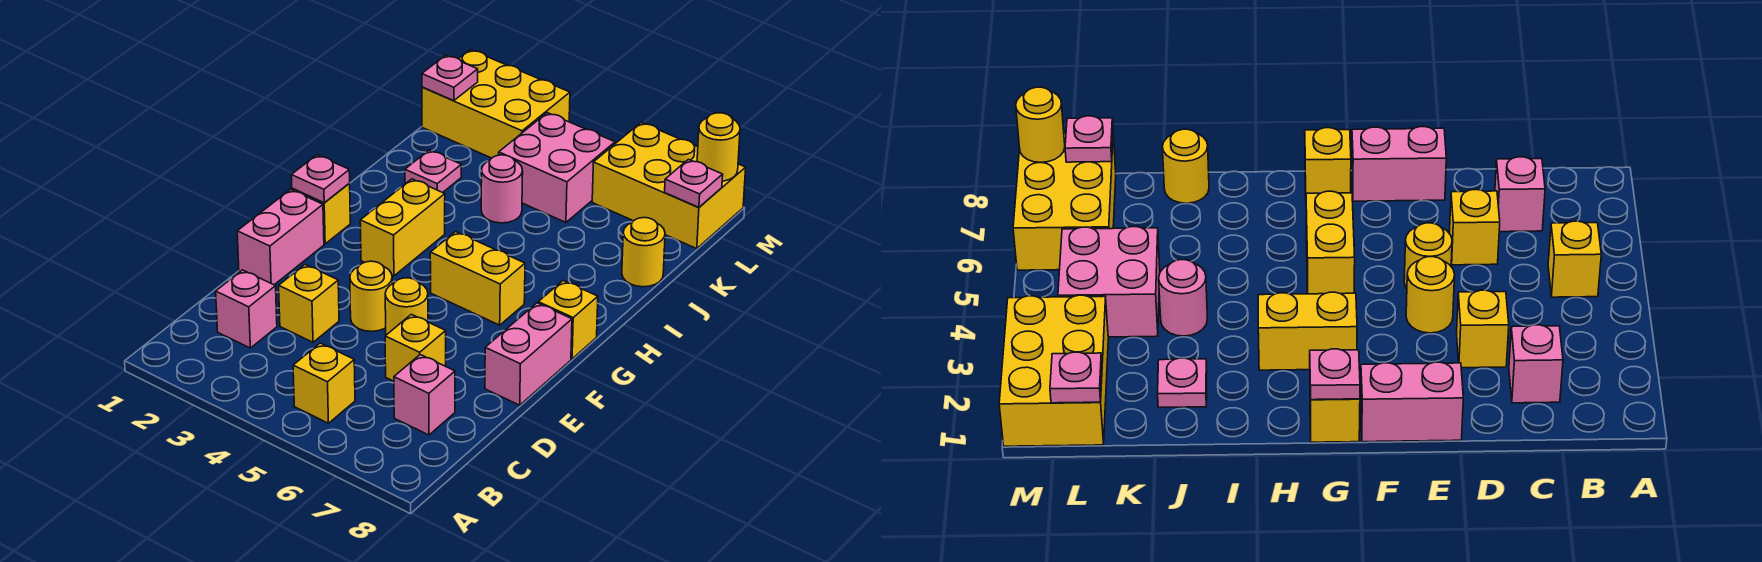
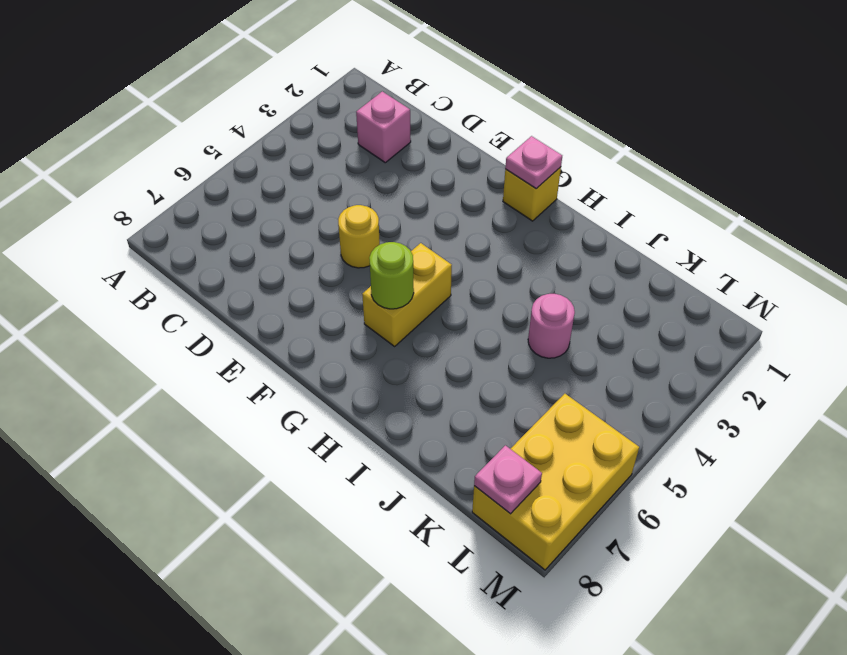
lime round brick G6 level 2 -> none
none -> yellow brick B5 level 1
none -> pink brick C7 level 1
none -> yellow brick D3 level 1

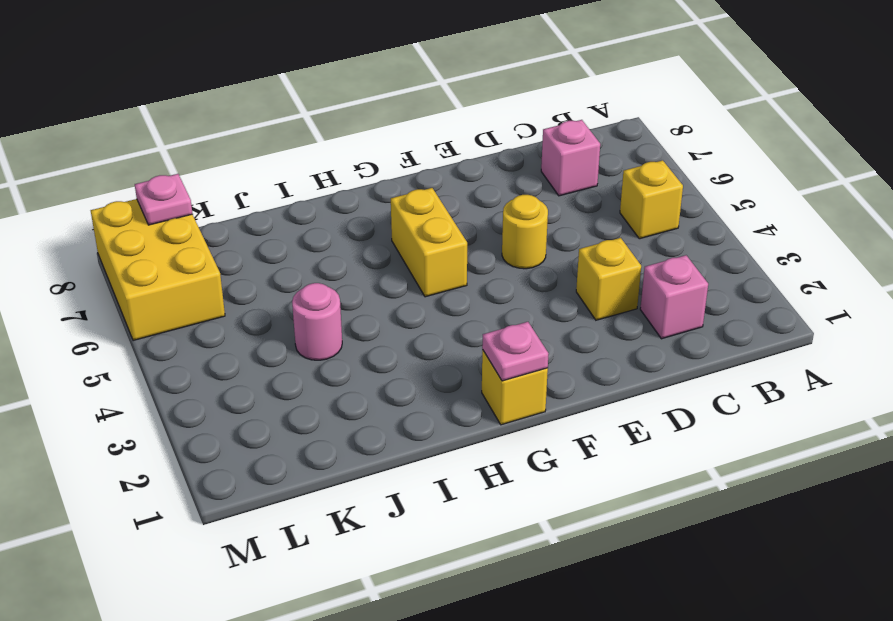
none -> yellow brick D6 level 1
none -> pink brick E1:F1 level 1
none -> yellow round brick E4 level 1

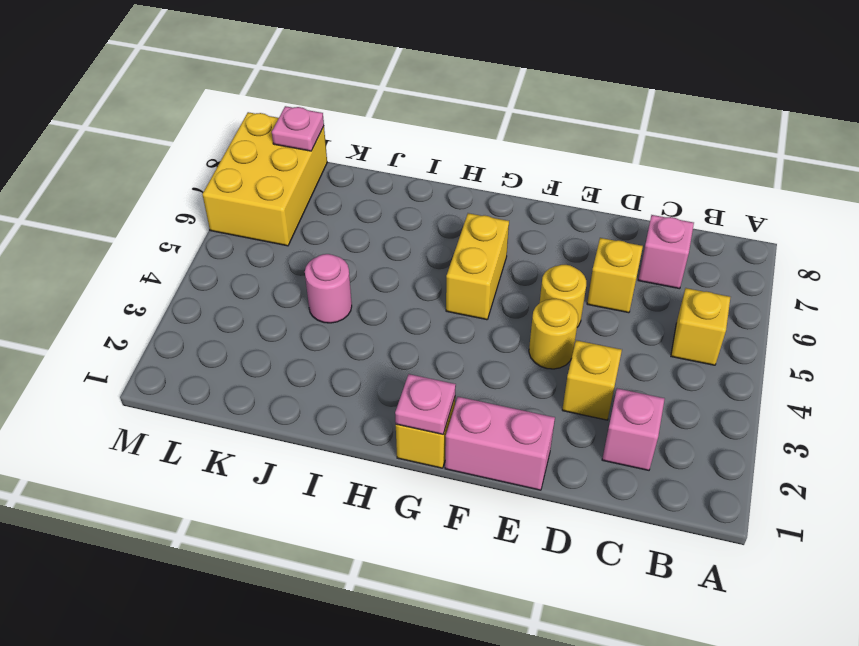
none -> pink brick E8:F8 level 1
none -> yellow brick G3:H3 level 1
none -> yellow brick G8 level 1

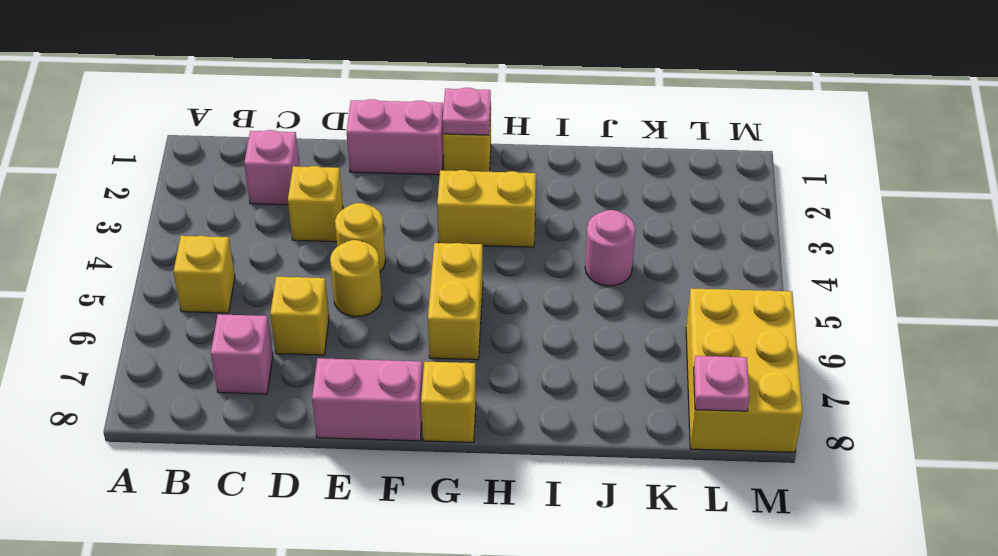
none -> pink plate J2 level 1
none -> yellow round brick J8 level 1
none -> pink brick K4:L5 level 1

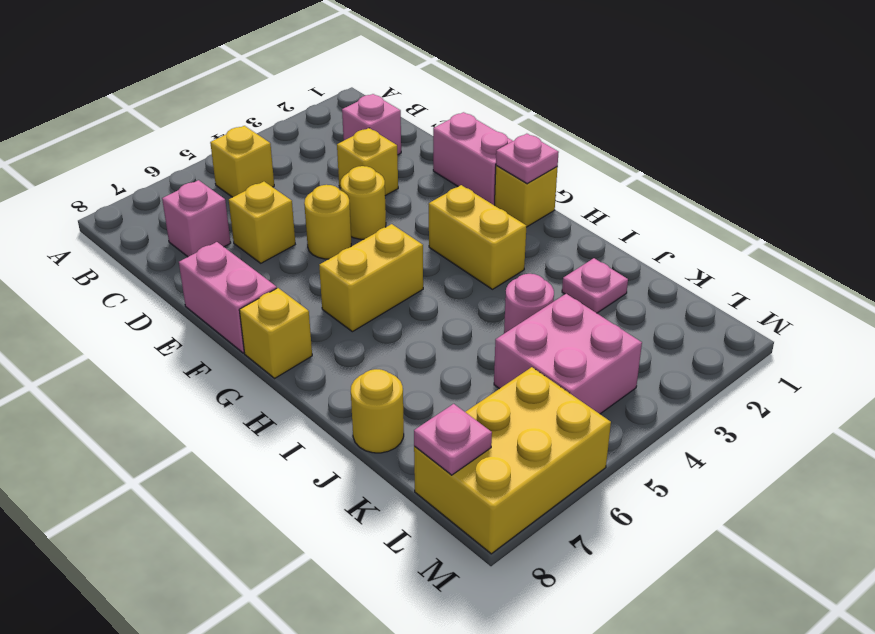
none -> yellow brick L1:M3 level 1
none -> pink plate L1 level 2
none -> yellow round brick M8 level 2

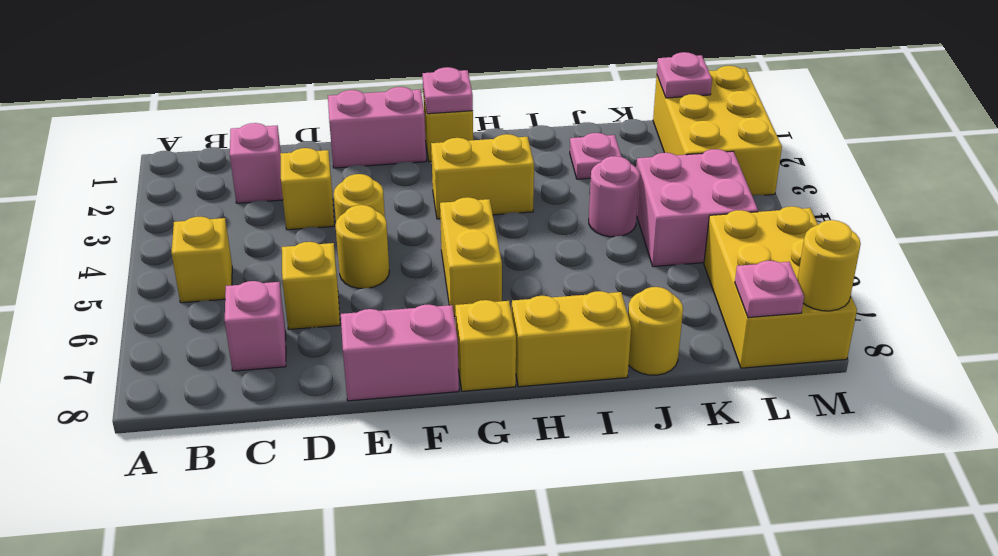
yellow brick H8:I8 level 1 -> none

